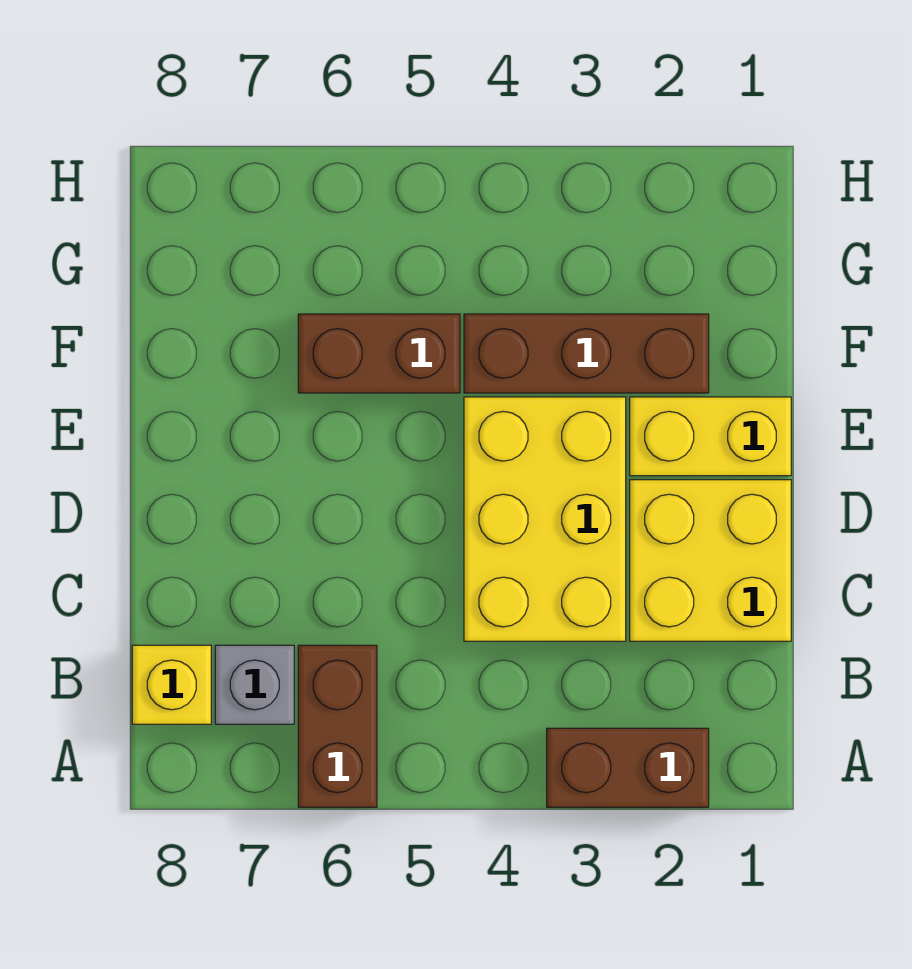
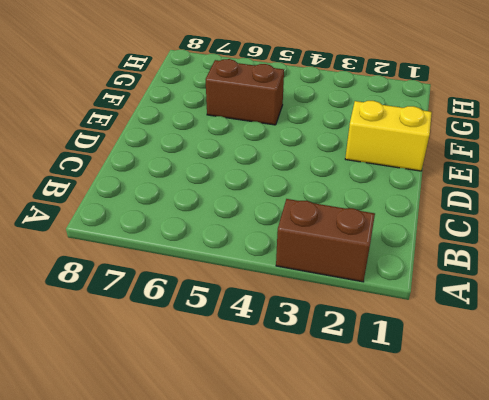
none -> brown brick A6:B6 level 1
none -> grey brick B7 level 1

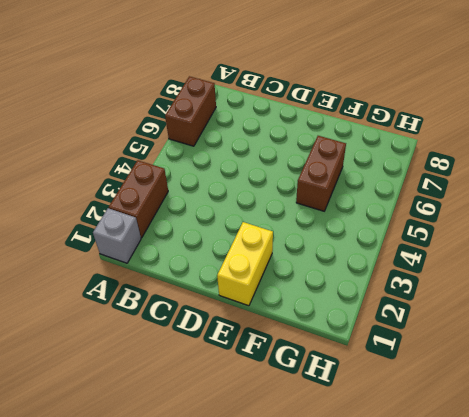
grey brick A1 level 1 -> grey brick B7 level 1
brown brick A6:A7 level 1 -> brown brick A6:B6 level 1
none -> yellow brick B8 level 1
none -> yellow brick C1:D2 level 1

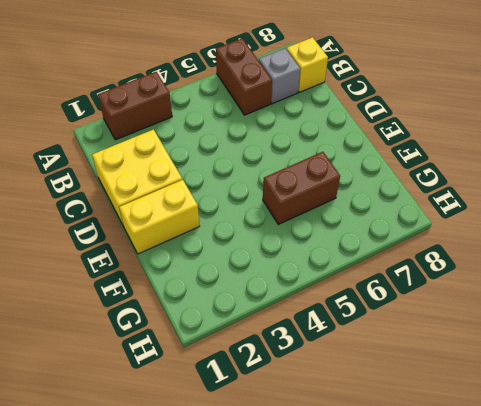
none -> yellow brick C3:E4 level 1
none -> brown brick F2:F4 level 1

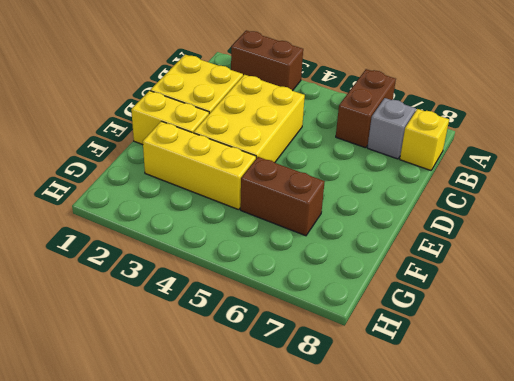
yellow brick F2:F4 level 1 -> brown brick F2:F4 level 1

